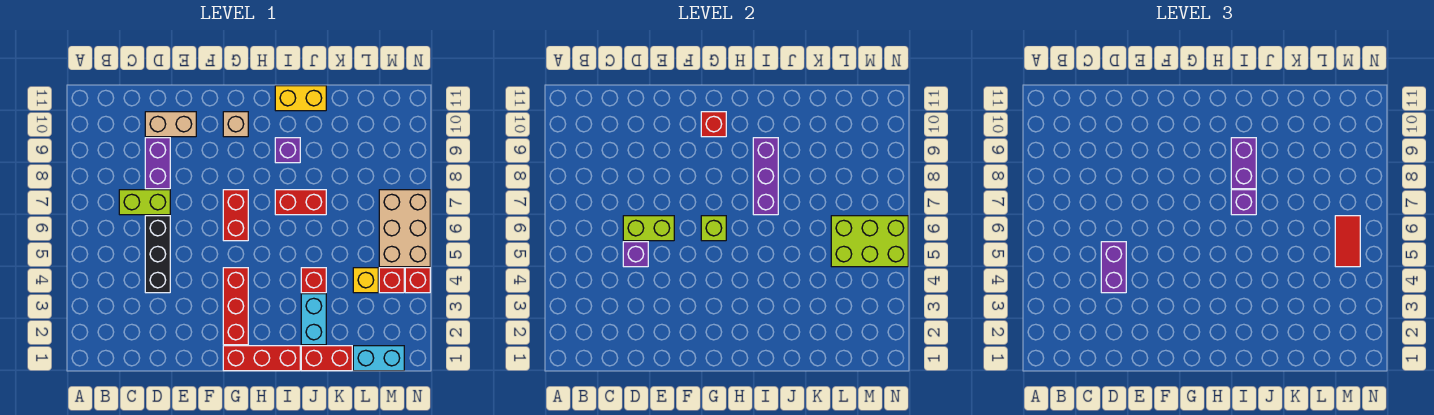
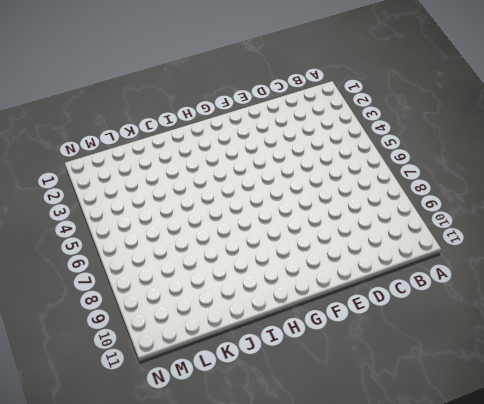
none -> lime brick C7:D7 level 1
none -> black brick D4:D6 level 1
none -> purple brick D8:D9 level 1

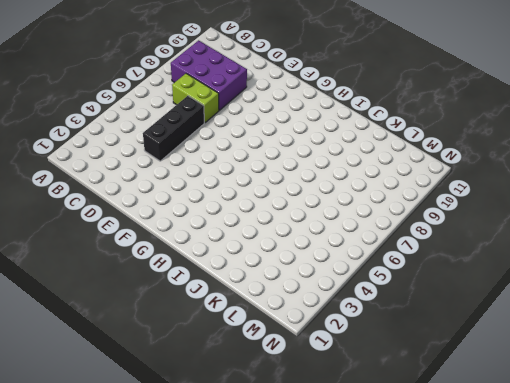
purple brick B8:D9 level 1 -> purple brick D8:D9 level 1
none -> tan brick D10:E10 level 1
none -> red brick G1:I1 level 1
none -> red brick G2:G4 level 1

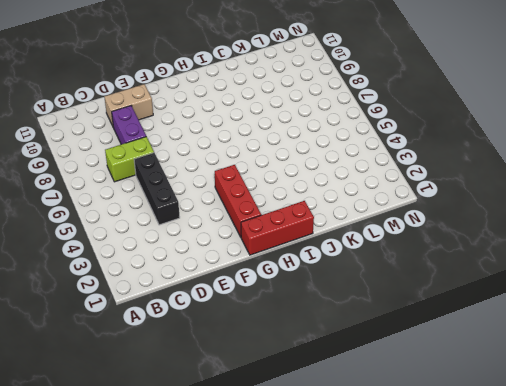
none -> red brick G6:G7 level 1
none -> tan brick G10 level 1
none -> red brick I7:J7 level 1

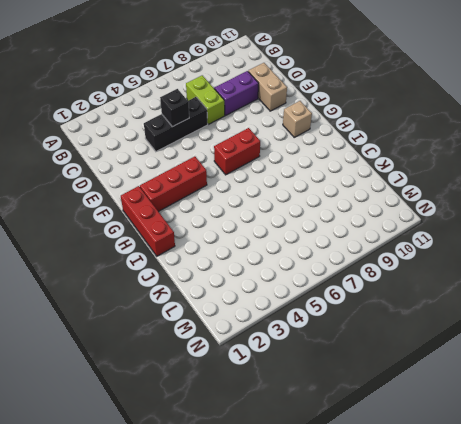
black brick D5 level 2 -> purple brick D5 level 2
none -> red brick I7:J7 level 1
none -> purple brick I9 level 1
none -> yellow brick I11:J11 level 1

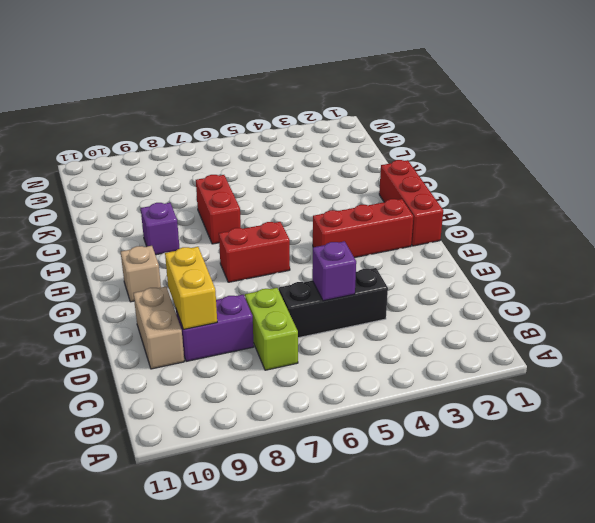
yellow brick D9:E9 level 2 -> yellow brick I11:J11 level 1
none -> red brick J1:K1 level 1
none -> cyan brick J2:J3 level 1
none -> red brick J4 level 1

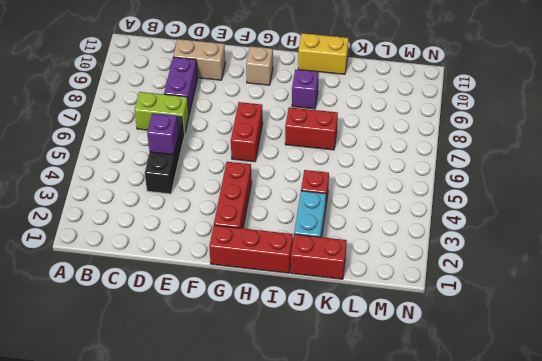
none -> cyan brick L1:M1 level 1
none -> yellow brick L4 level 1
none -> red brick M4 level 1

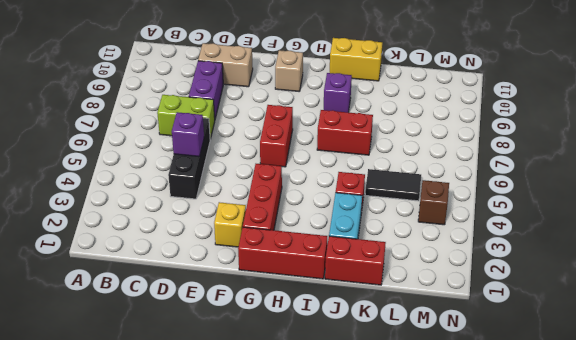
yellow brick F2 level 1 -> yellow brick L4 level 1
black tile K5:L5 level 1 -> none
brown brick M4 level 1 -> red brick M4 level 1
none -> cyan brick L1:M1 level 1
none -> tan brick M5:N7 level 1
none -> red brick N4 level 1

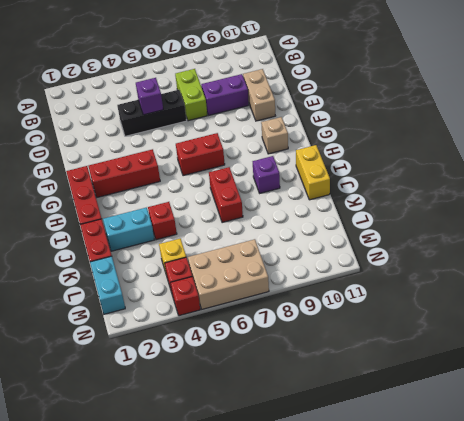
none -> lime brick D6:E6 level 2
none -> lime brick G6 level 2
none -> red brick G10 level 2

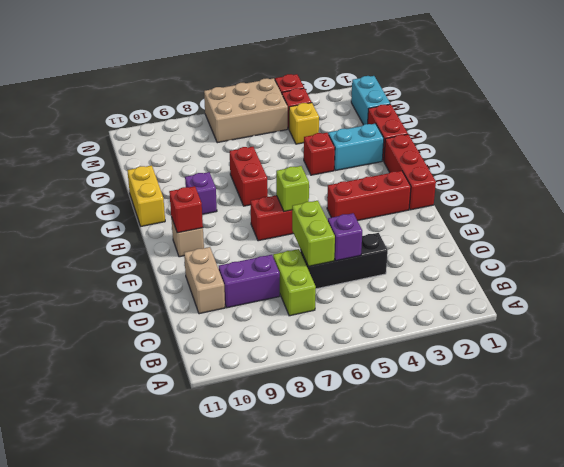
none -> purple brick I7:I9 level 2
none -> lime brick L5:N6 level 2
none -> purple brick D4:D5 level 3

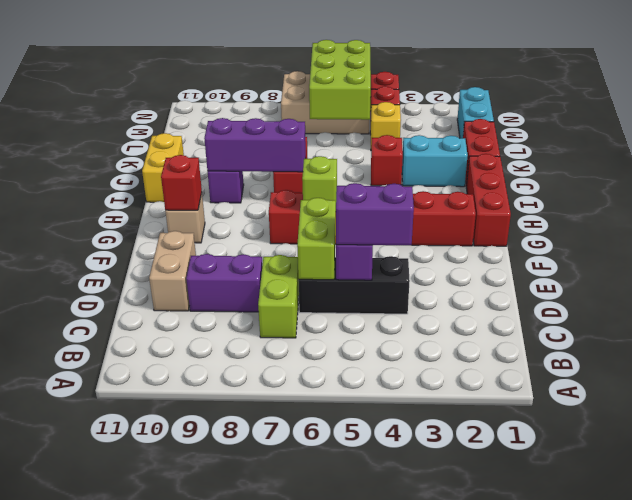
none -> purple brick I7 level 3
none -> purple brick I8:I9 level 3
none -> red tile M5:M6 level 3

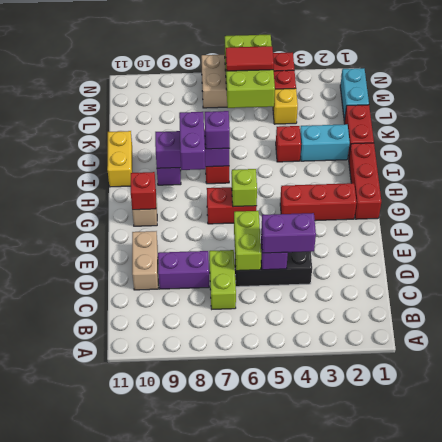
purple brick H8:I8 level 3 -> purple brick I8:I9 level 3

